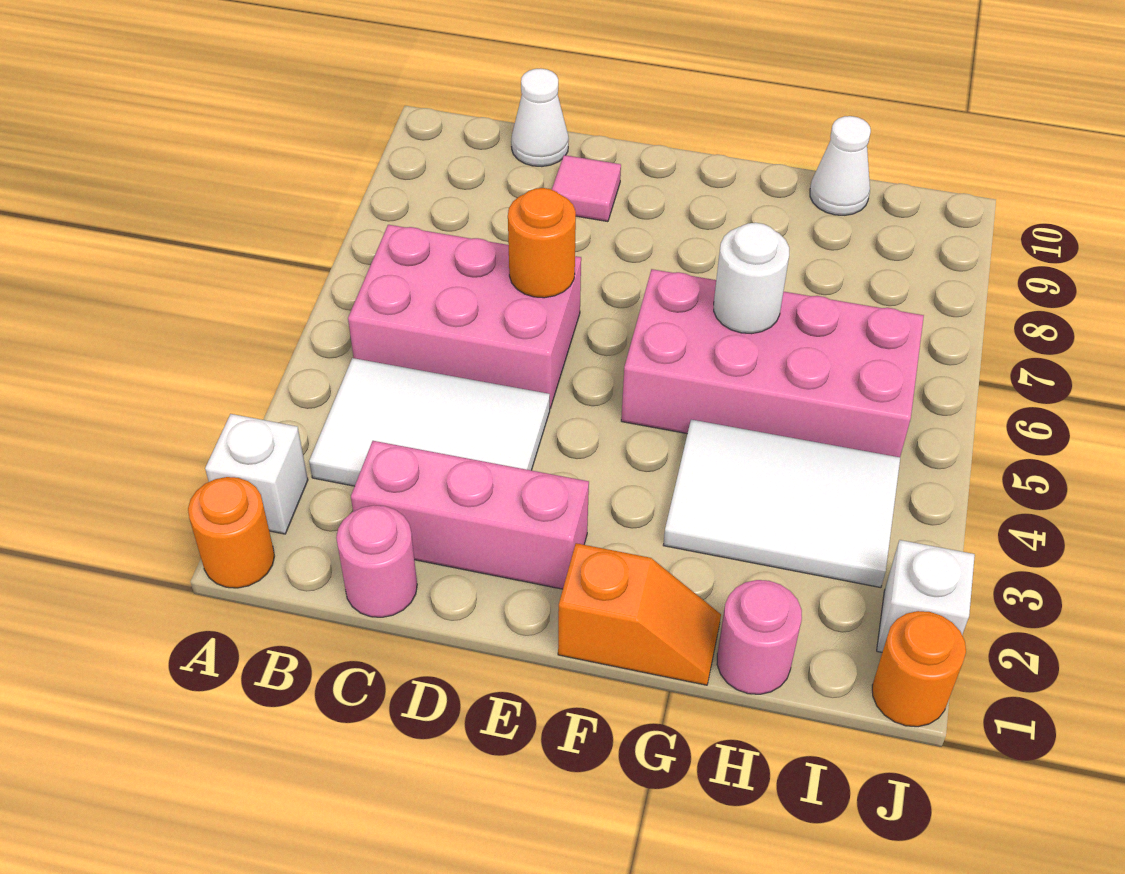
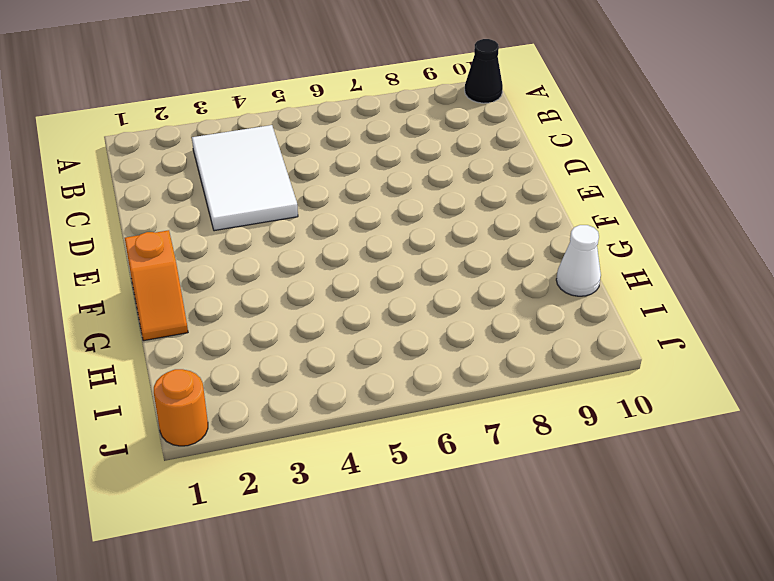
black cone A10 level 1 -> none
none -> orange round brick A1 level 1
none -> white brick A2 level 1
none -> pink brick B5:D6 level 1

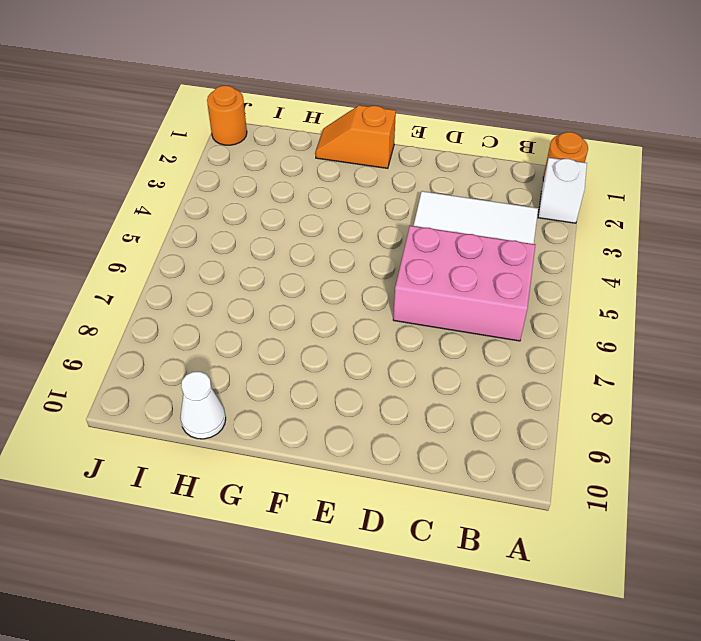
none -> pink round brick C1 level 1
none -> pink brick C2:E2 level 1
none -> white cone C10 level 1

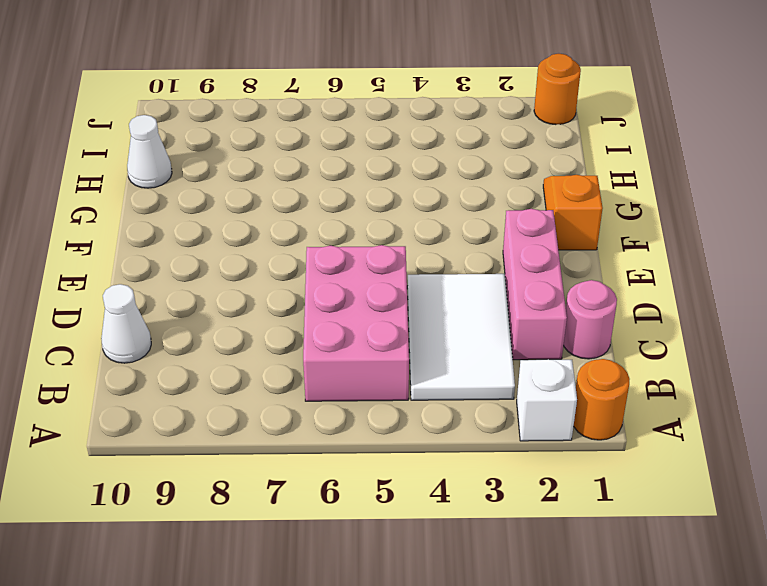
none -> pink tile D9 level 1
none -> pink brick F5:I6 level 1
none -> white tile G3:I4 level 1

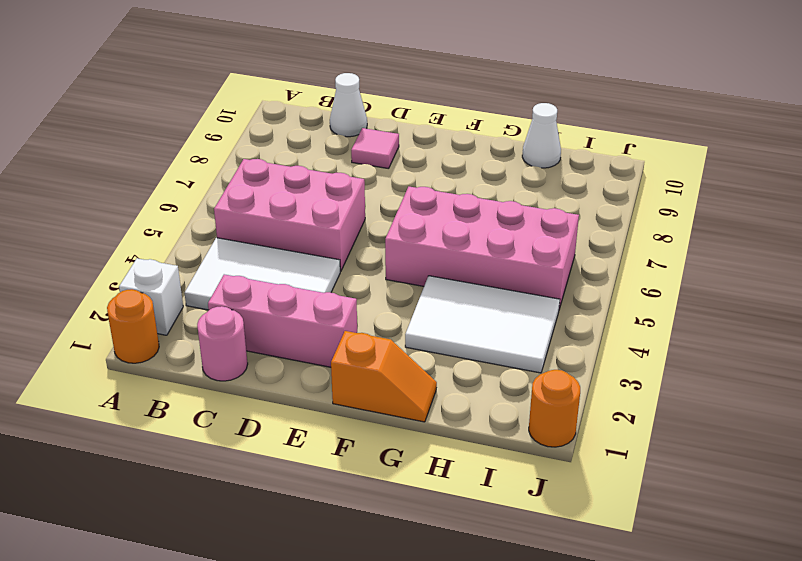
none -> pink round brick H1 level 1
none -> white brick J2 level 1
none -> orange round brick D6 level 2

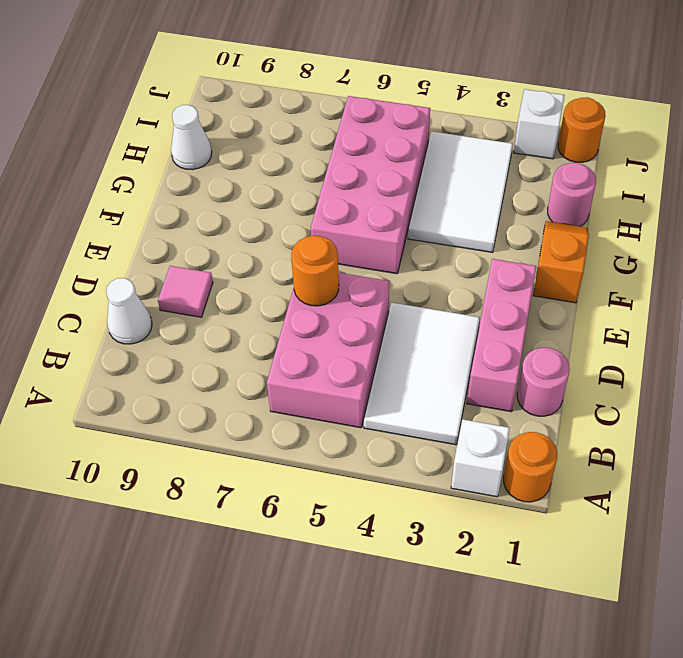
none -> white round brick G6 level 2

